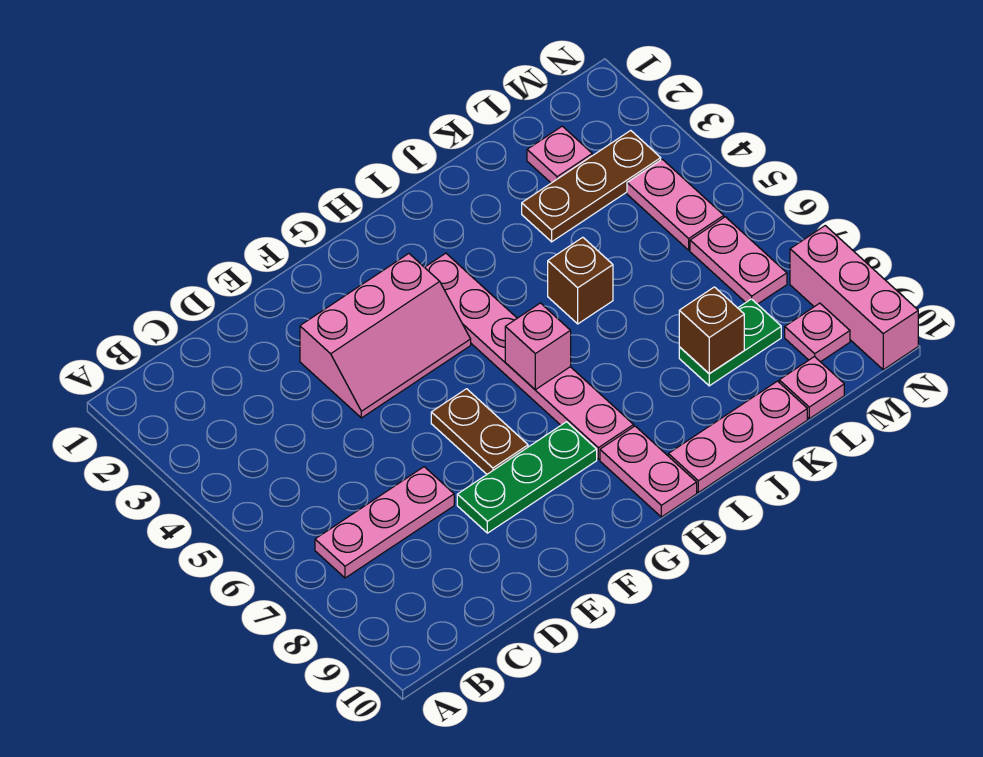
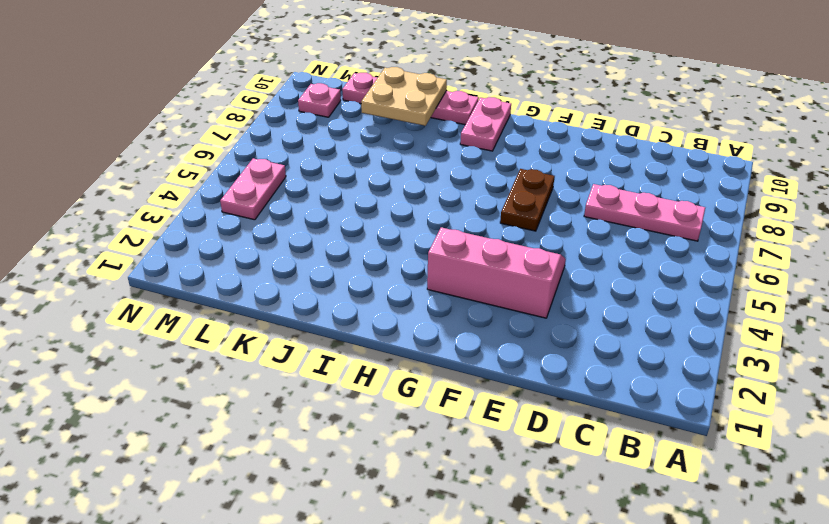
tan plate J9:K10 level 2 -> none
none -> green plate E8:G8 level 1
none -> pink plate H3:H8 level 1
none -> brown brick J5 level 1

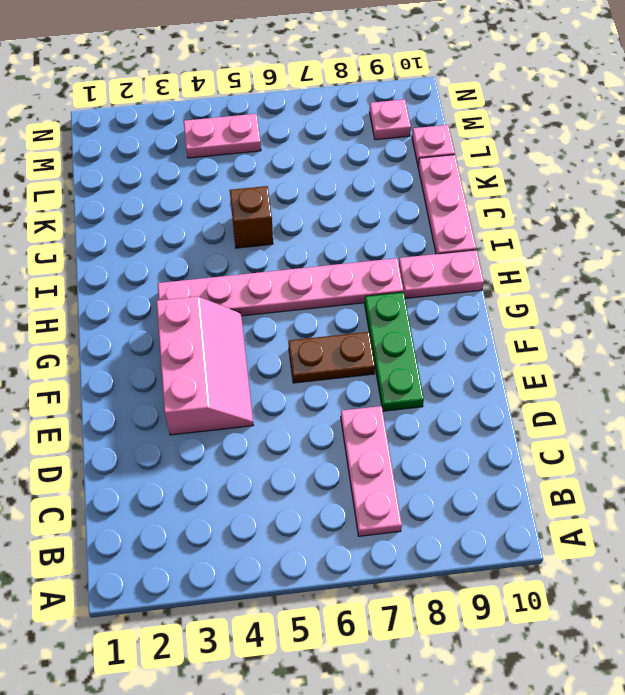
none -> brown plate K3:M3 level 1
none -> green plate K8:L8 level 1
none -> pink plate L2 level 1

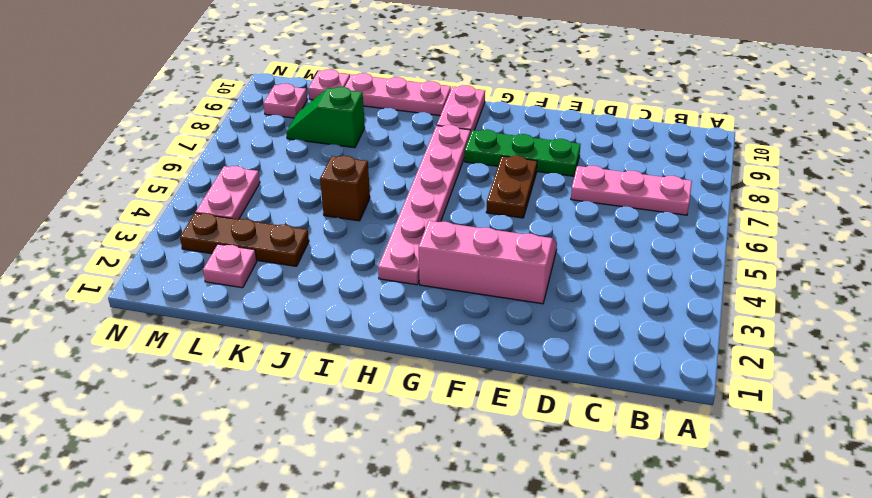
green slope K8:L8 level 1 top K -> green plate K8:L8 level 1
none -> pink plate M6:M7 level 1
none -> pink brick N8:N10 level 1
none -> pink brick H6 level 2

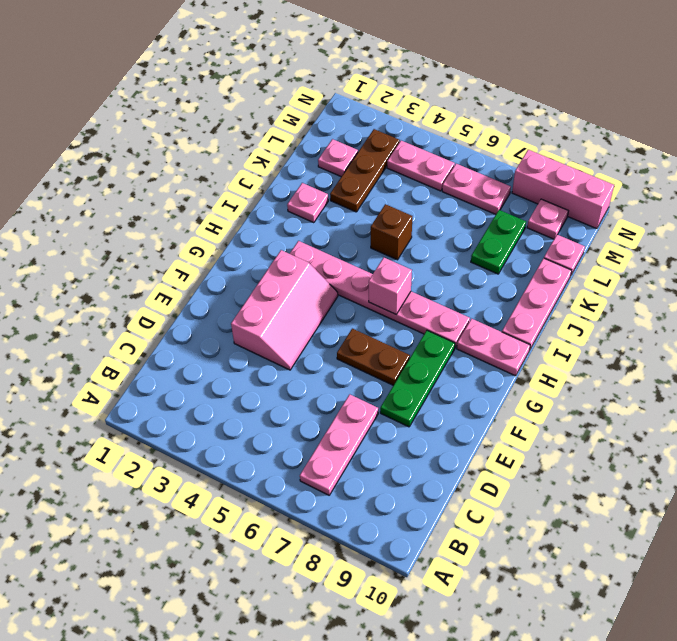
pink plate J2 level 1 -> none
none -> brown brick K8 level 2

